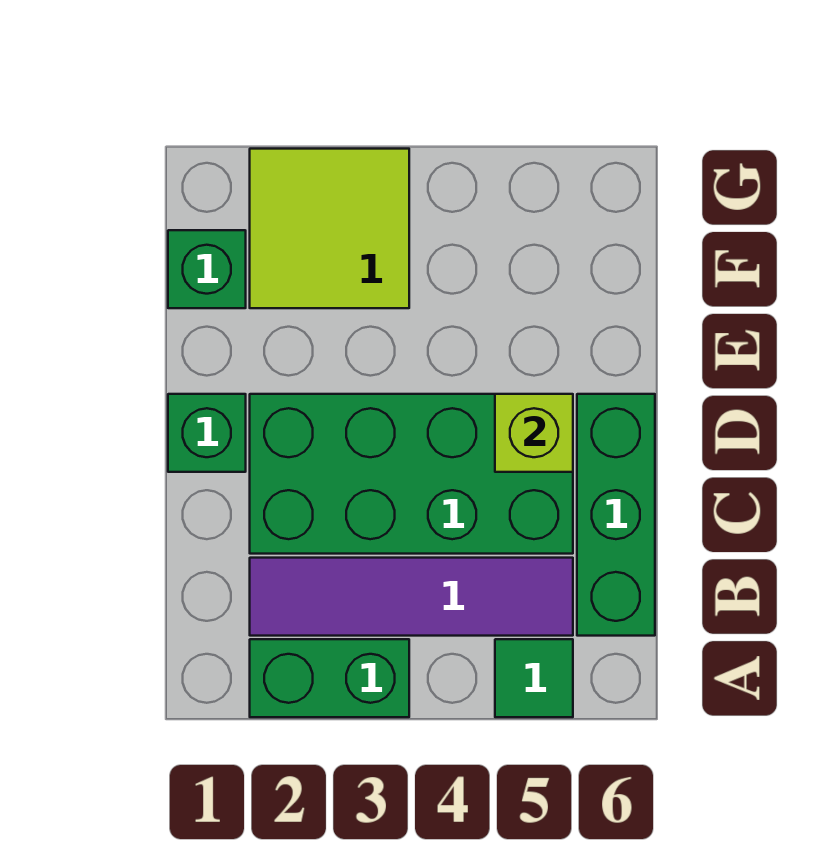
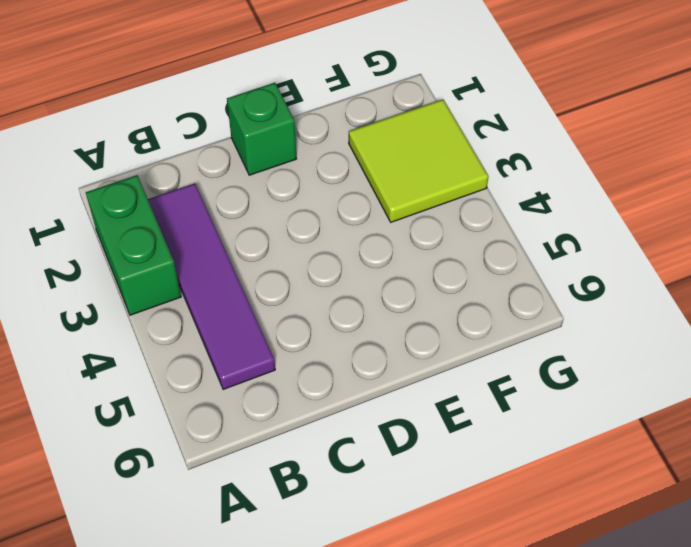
none -> green tile A5 level 1
none -> green brick B6:D6 level 1

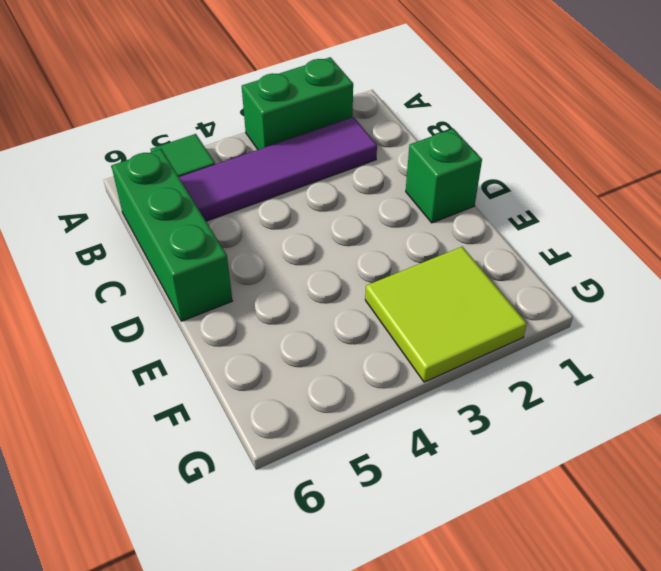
none -> green brick C2:D5 level 1
none -> green brick F1 level 1

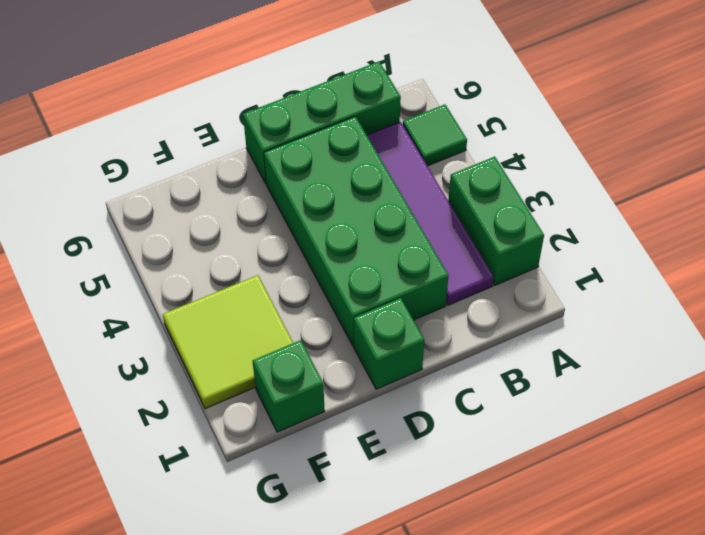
none -> lime brick D5 level 2

